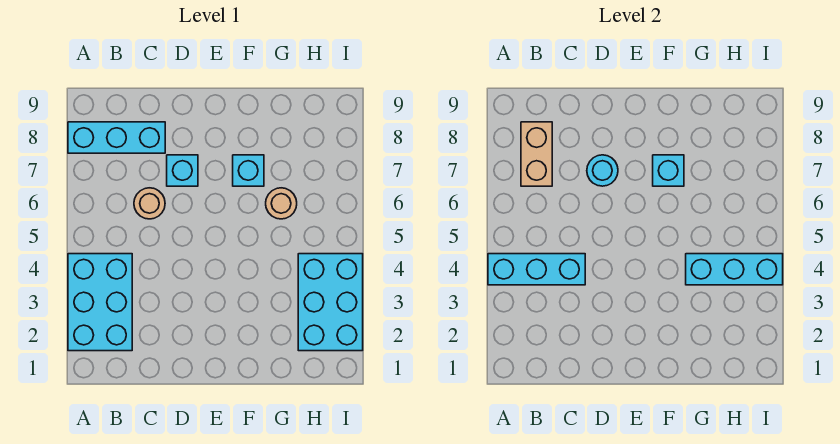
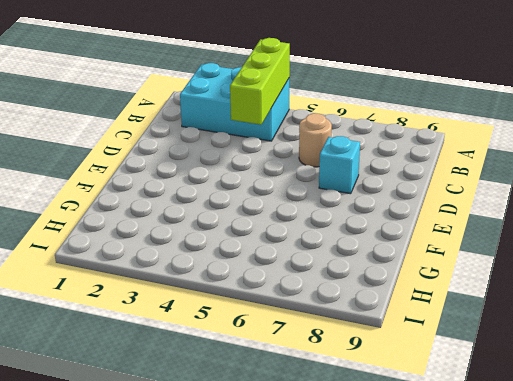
lime brick A4:C4 level 2 -> cyan brick A4:C4 level 2
none -> cyan brick A8:C8 level 1
none -> cyan brick F7 level 1
none -> tan round brick G6 level 1

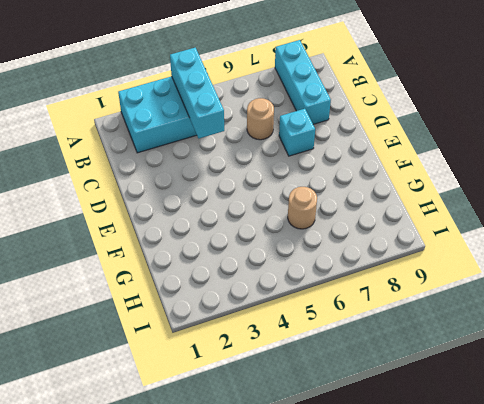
none -> cyan brick F7 level 1
none -> cyan brick H2:I4 level 1
none -> tan brick B7:B8 level 2

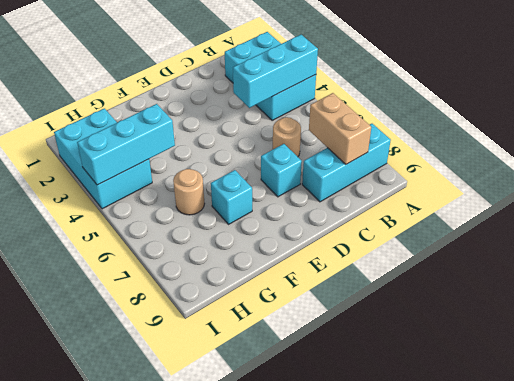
none -> cyan round brick D7 level 2
none -> cyan brick F7 level 2

